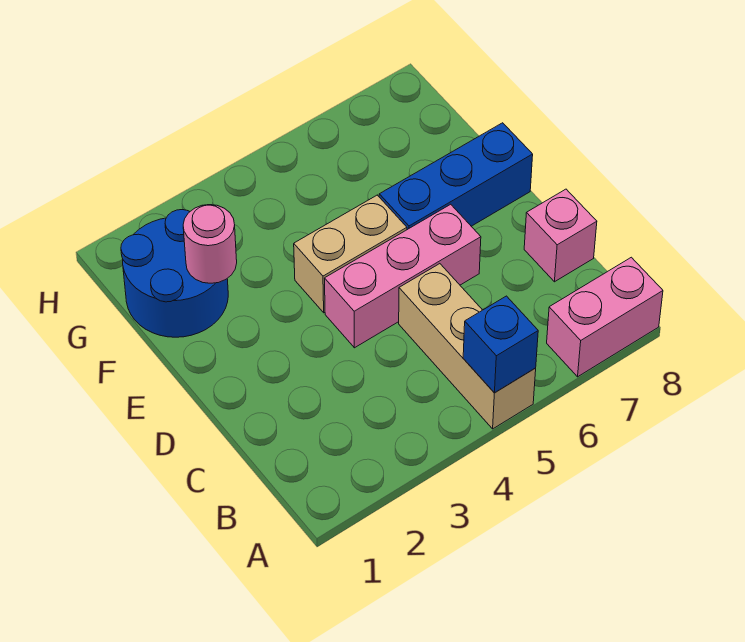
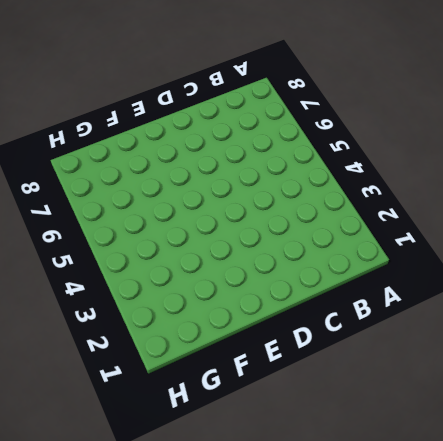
none -> tan brick A5:C5 level 1
none -> pink brick A7:A8 level 1

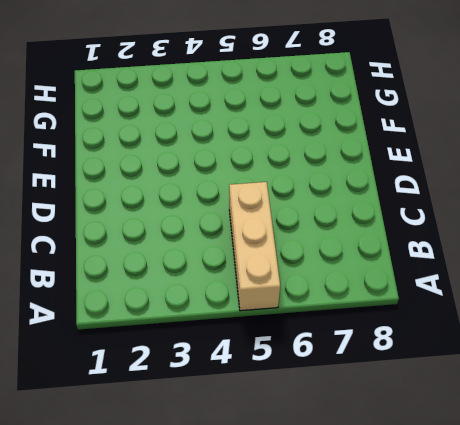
none -> pink brick A7:A8 level 1
none -> pink brick C8 level 1

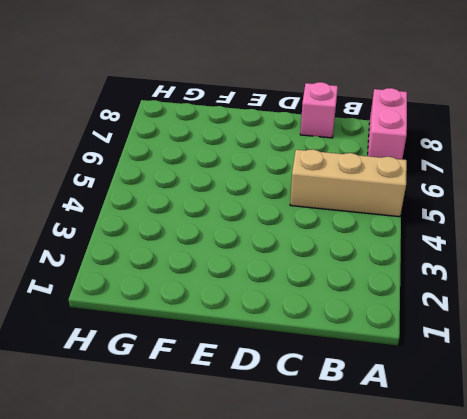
none -> pink brick D4:D6 level 1
none -> tan brick E4:E5 level 1

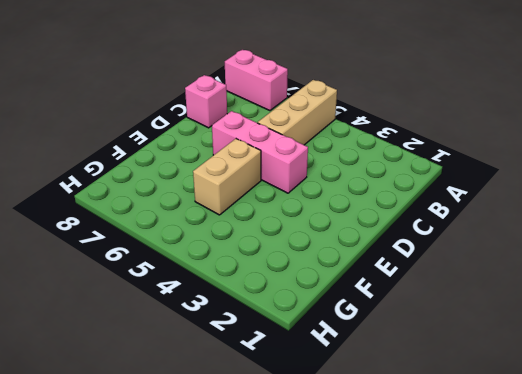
tan brick E5:F5 level 1 -> tan brick E4:E5 level 1
none -> blue brick E6:E8 level 1
none -> blue round brick F1:G2 level 1

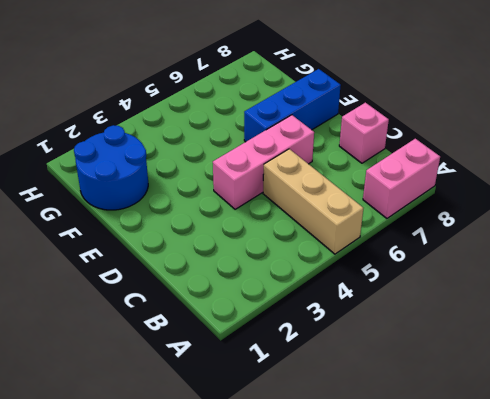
none -> tan brick E4:E5 level 1
none -> blue brick A5 level 2

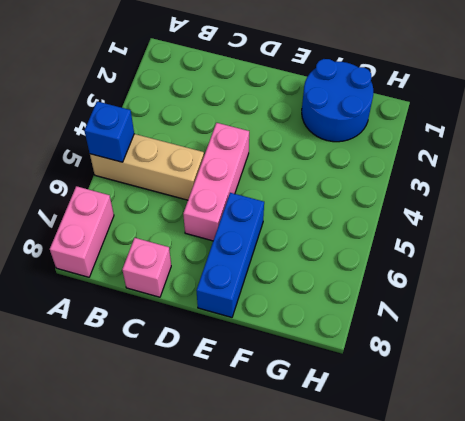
none -> tan brick E4:E5 level 1
none -> pink round brick F2 level 2

